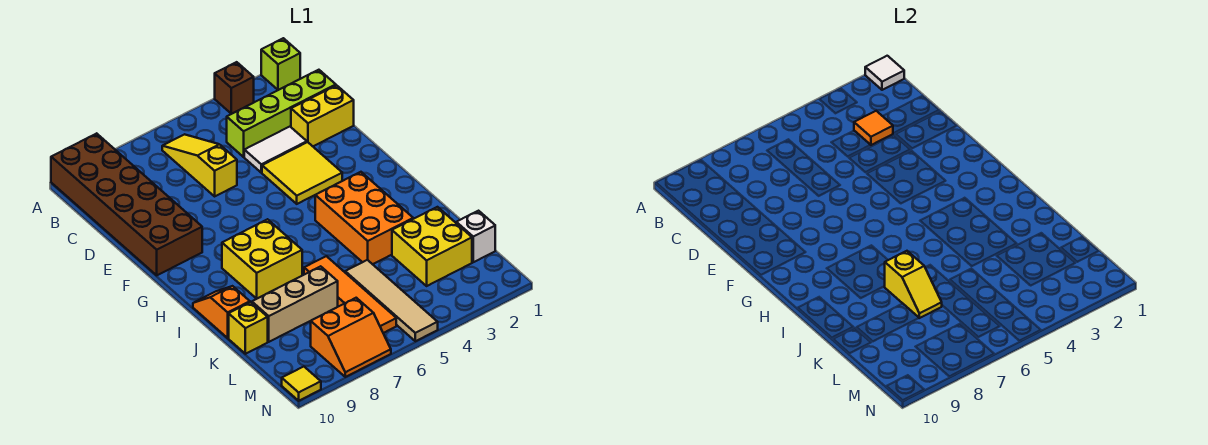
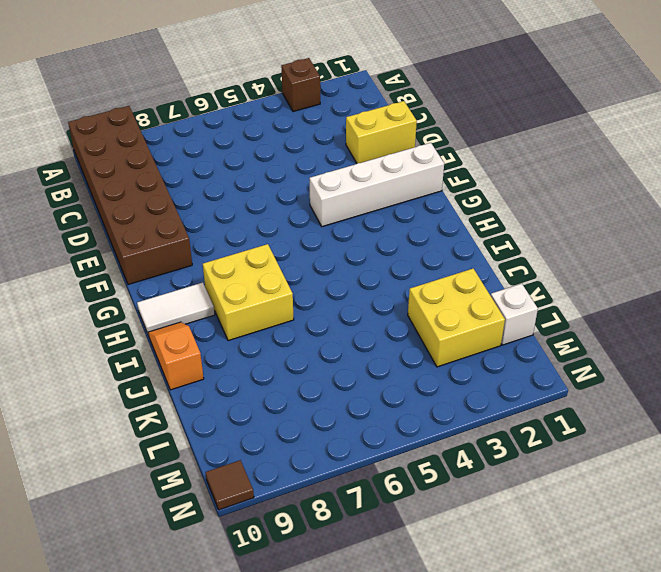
white brick F1:F4 level 1 -> yellow tile E3:F4 level 1
white tile H9:H10 level 1 -> white tile D3:D4 level 1
brown tile N10 level 1 -> yellow tile N10 level 1
none -> lime brick A1 level 1
none -> yellow slope B6:D6 level 1 top D
none -> lime brick C1:C4 level 1

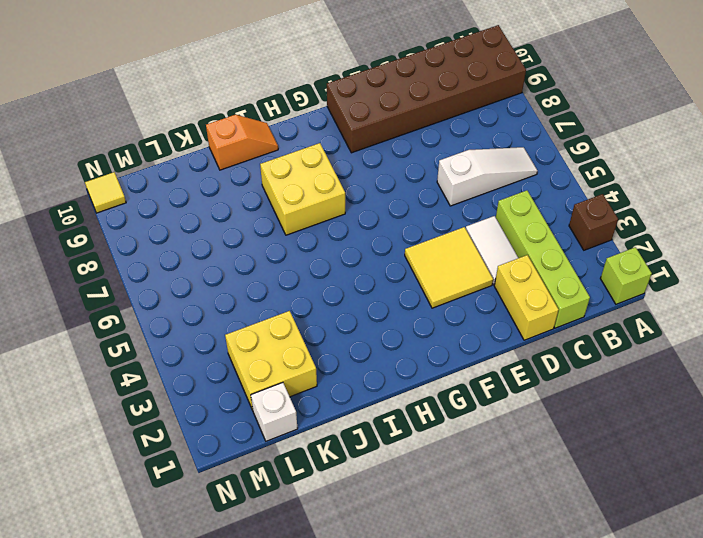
white slope B6:D6 level 1 top D -> yellow slope B6:D6 level 1 top D
none -> orange brick H3:J4 level 1
none -> orange tile J6:M6 level 1
none -> tan tile K5:N5 level 1

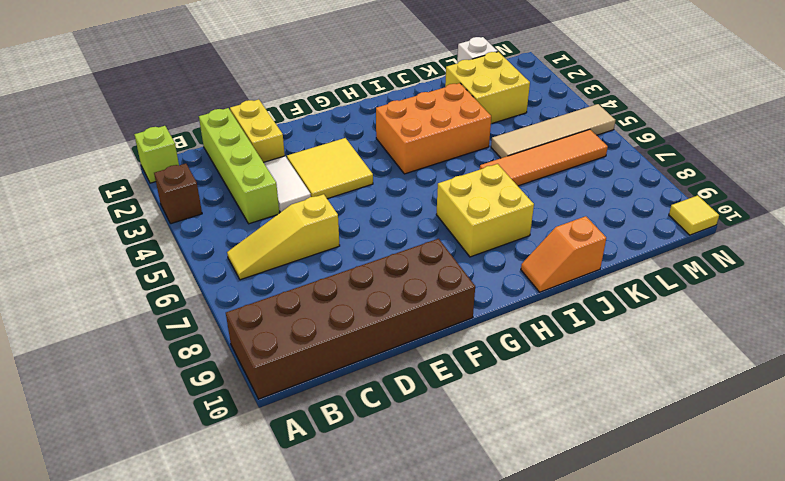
none -> tan brick K7:K9 level 1
none -> yellow brick K10 level 1
none -> orange slope M7:N8 level 1 top M

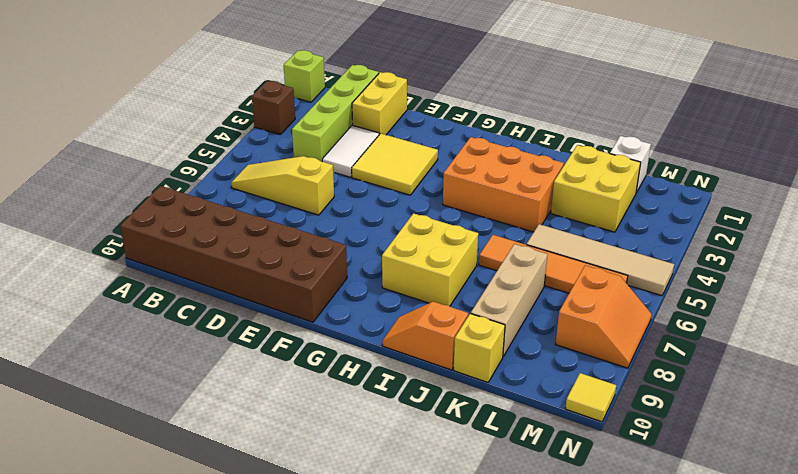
none -> white tile A1 level 2
none -> orange tile C3 level 2
none -> yellow slope J7:K7 level 2 top J

